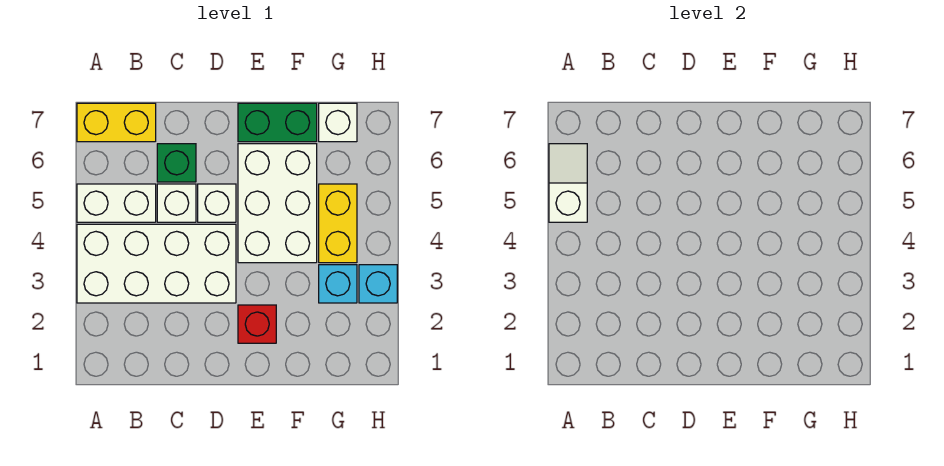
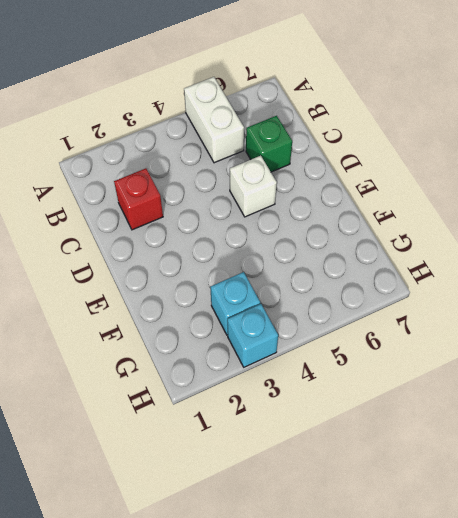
red brick C2 level 1 -> red brick E2 level 1
none -> white brick A3:D4 level 1
none -> yellow brick A7:B7 level 1
none -> white brick C5 level 1

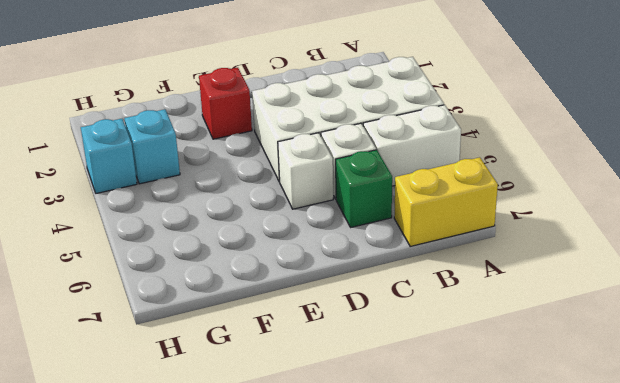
none -> white brick E4:F6 level 1
none -> green brick E7:F7 level 1
none -> yellow brick G4:G5 level 1

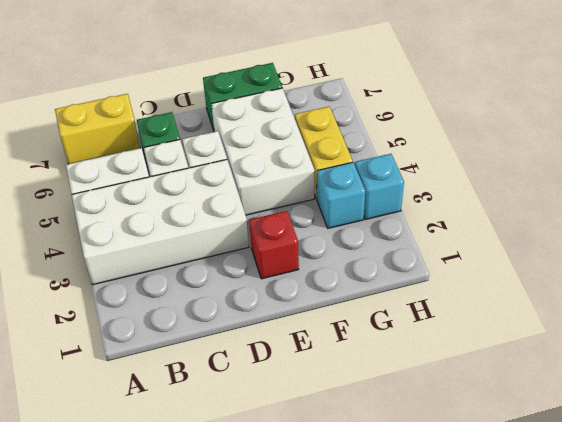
none -> white brick G7 level 1
none -> white slope A5:A6 level 2 top 5

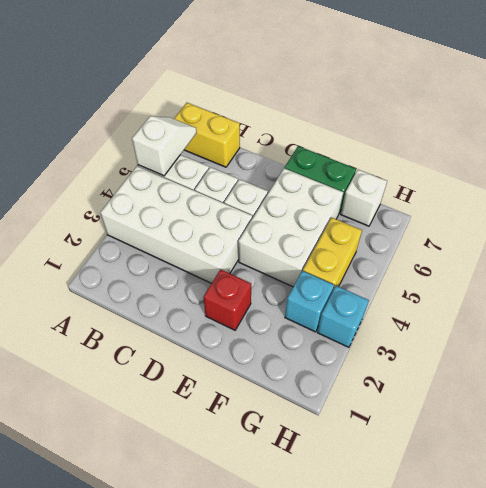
none -> green brick C6 level 1

